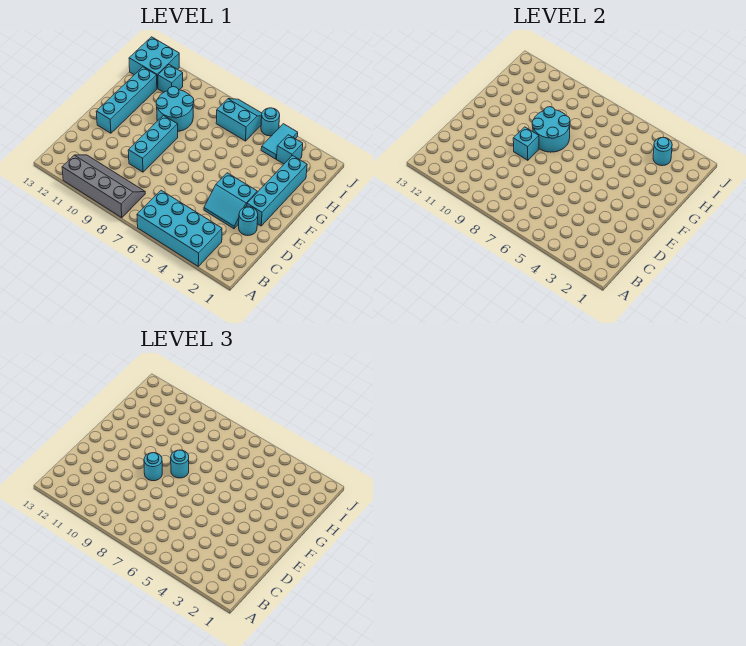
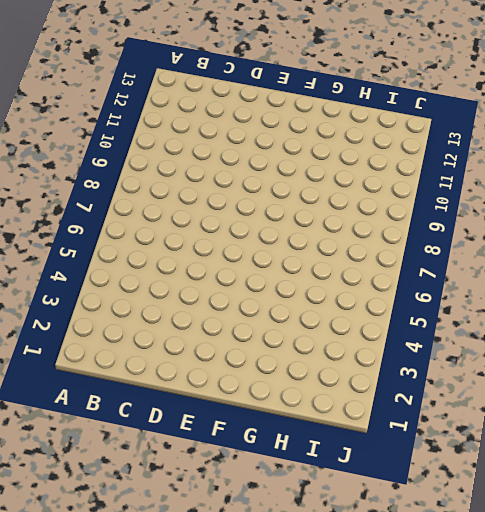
none -> cyan brick A3:B6 level 1
none -> grey slope A8:B11 level 1 top A
none -> cyan round brick D2 level 1

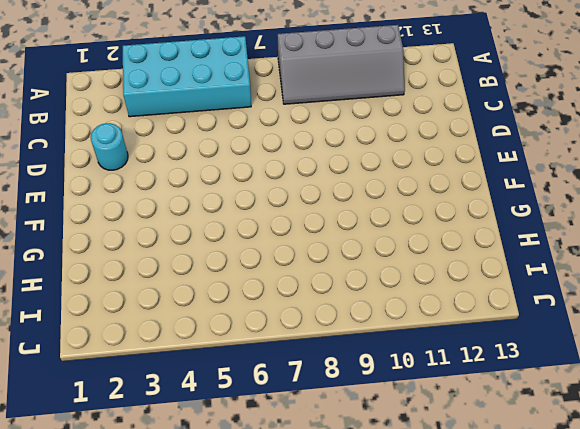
none -> cyan slope D3:E4 level 1 top E
none -> cyan brick D9:F9 level 1
none -> cyan brick E2:H2 level 1

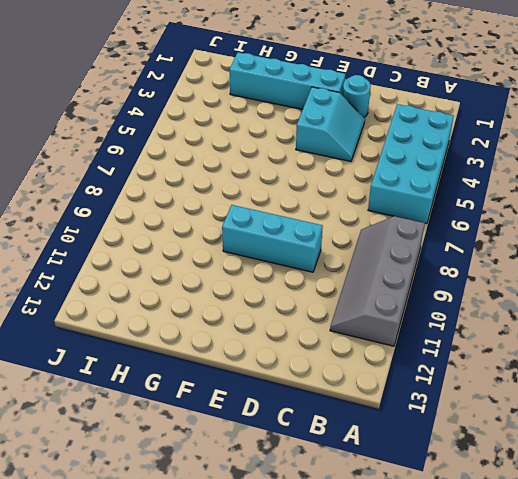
none -> cyan brick E12:H12 level 1
none -> cyan round brick G9:H10 level 1
none -> cyan brick I3 level 1

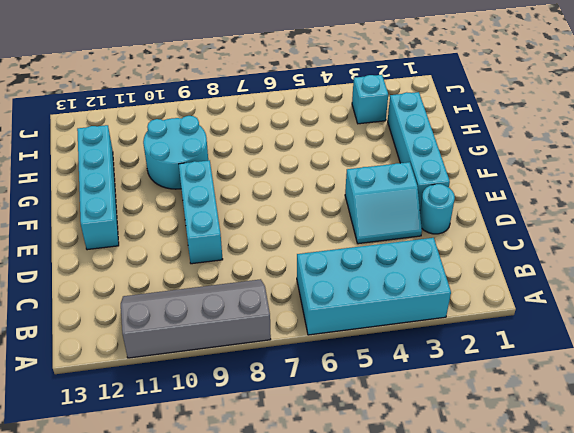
none -> cyan tile I4:J4 level 1
none -> cyan slope I6:J7 level 1 top I
none -> cyan brick I11 level 1

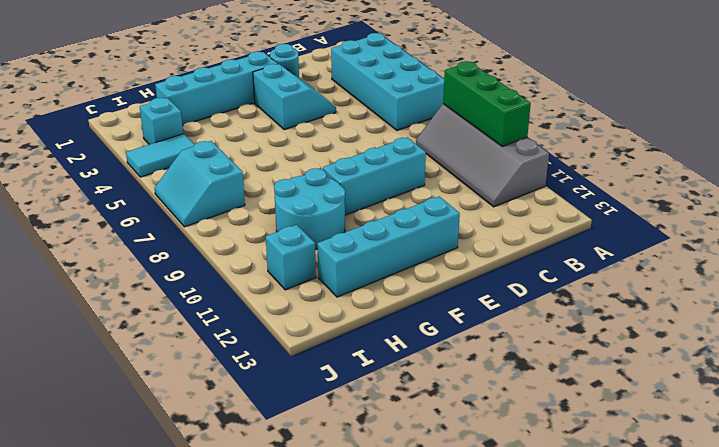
green brick A8:A10 level 2 -> none
none -> cyan brick I12:J13 level 1
none -> cyan round brick J5 level 1
none -> cyan brick E9 level 2

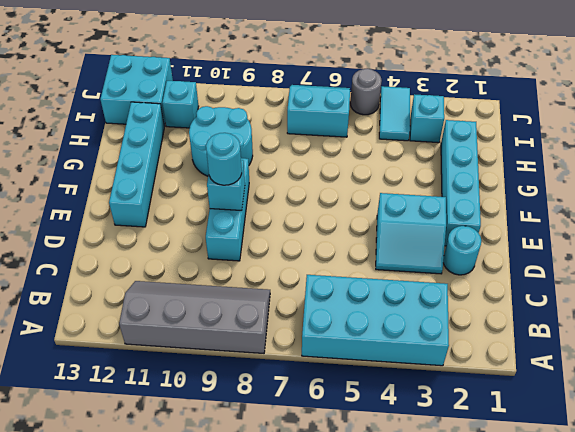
grey round brick J5 level 1 -> cyan round brick J5 level 1
none -> cyan round brick F8:G9 level 2
none -> cyan round brick I3 level 2
none -> cyan round brick F8 level 3

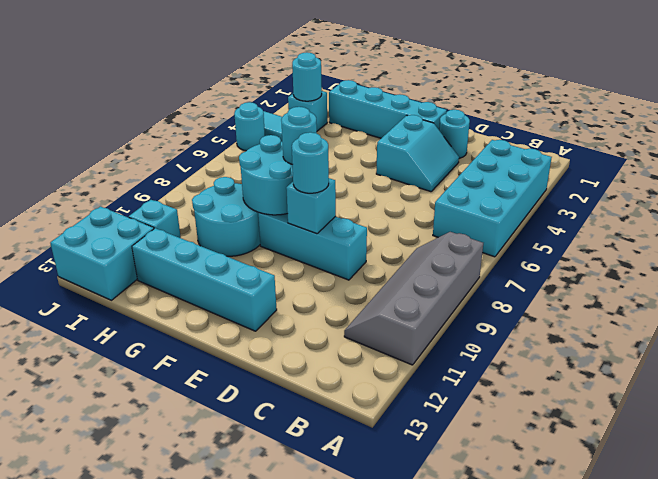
none -> cyan slope I6:J7 level 1 top I

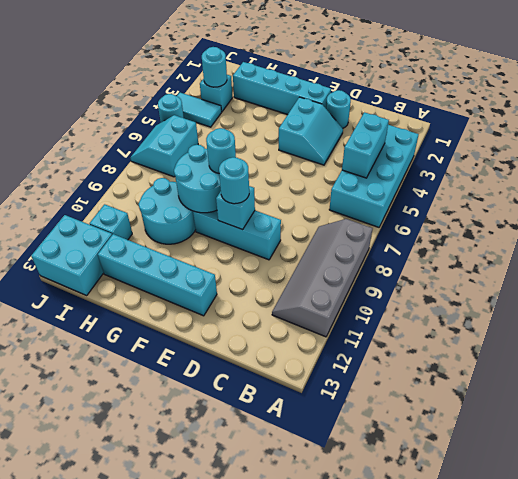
cyan brick B4:B5 level 2 -> none

